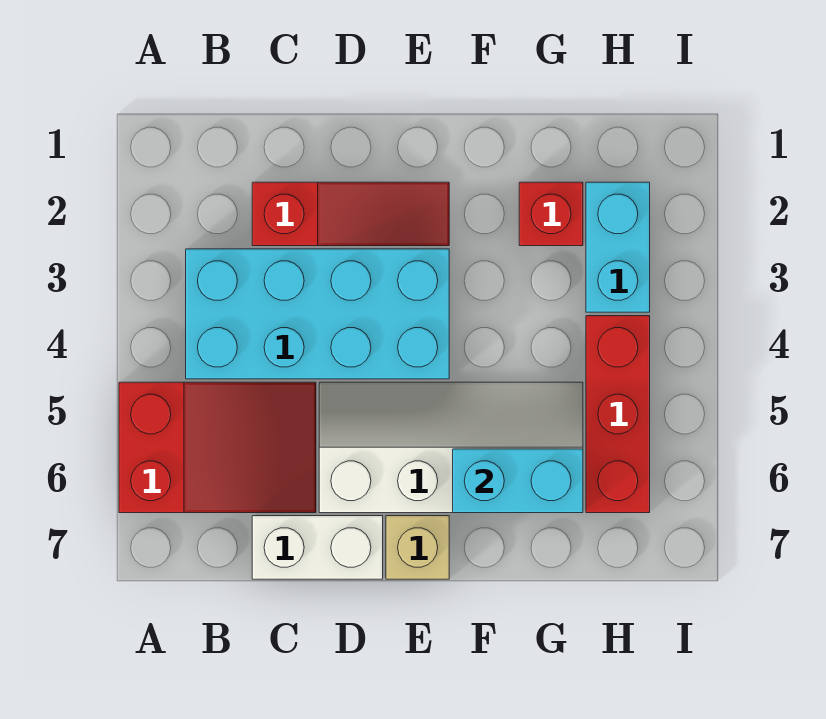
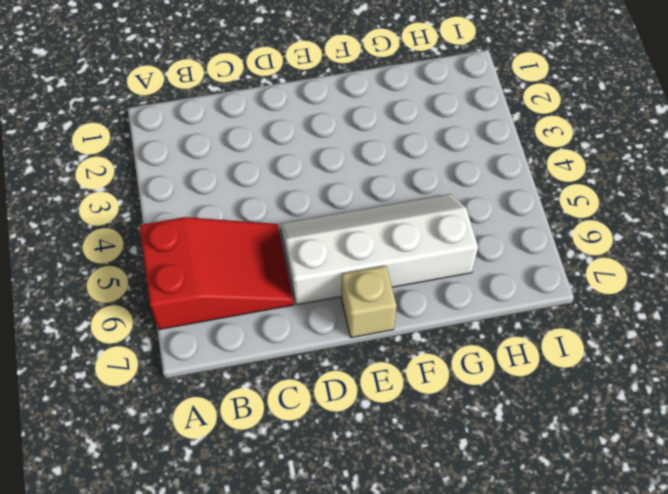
none -> cyan brick B3:E4 level 1
none -> red slope C2:E2 level 1 top C

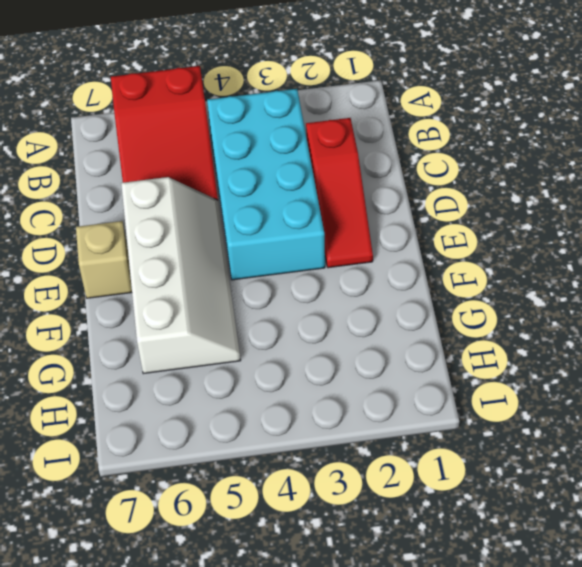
none -> white brick C7:D7 level 1
none -> red brick G2 level 1

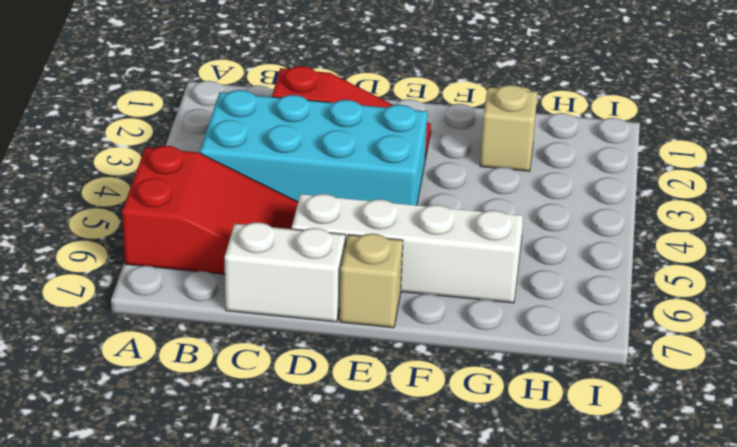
tan brick G2 level 1 -> red brick G2 level 1
none -> cyan brick H2:H3 level 1
none -> red brick H4:H6 level 1

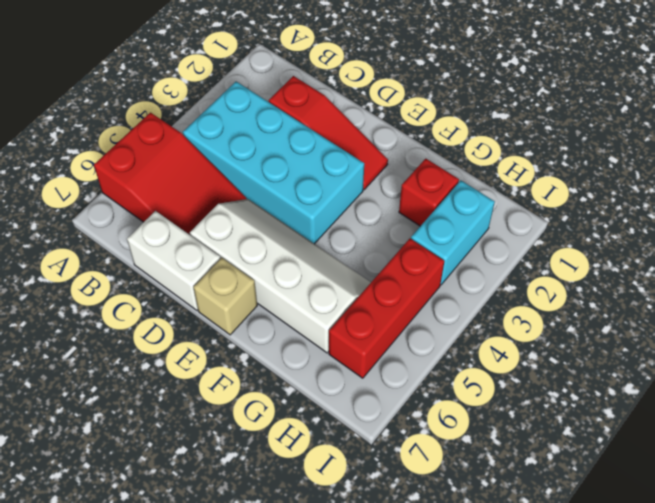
none -> cyan brick F6:G6 level 2

